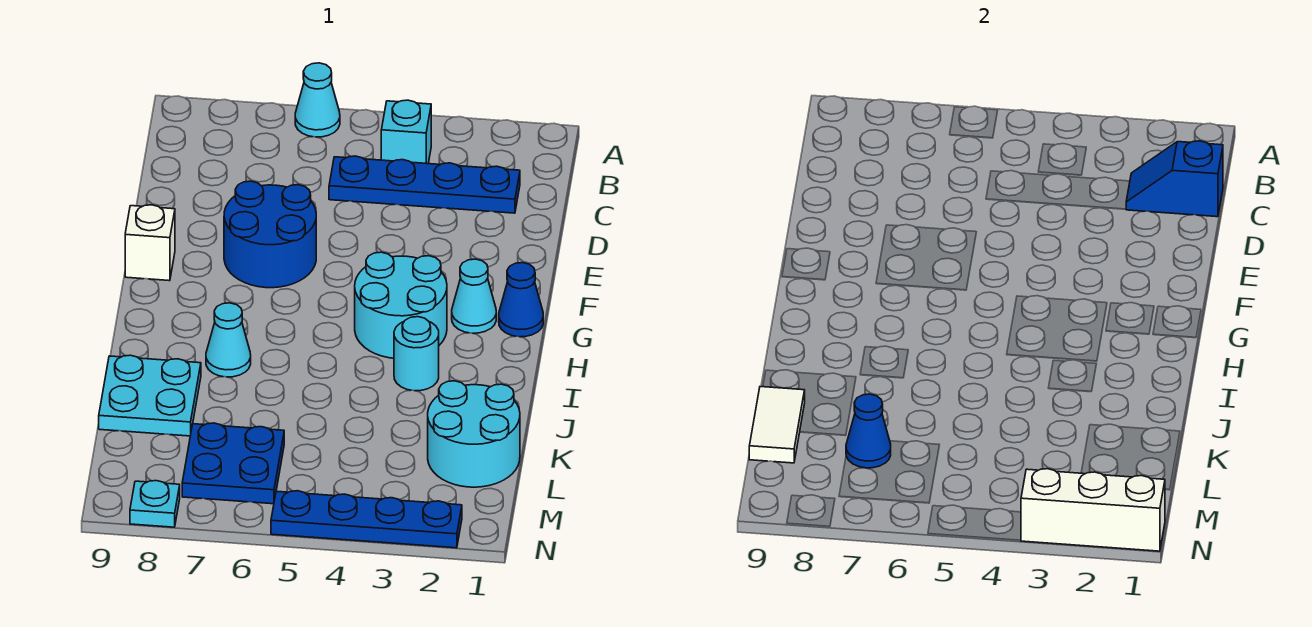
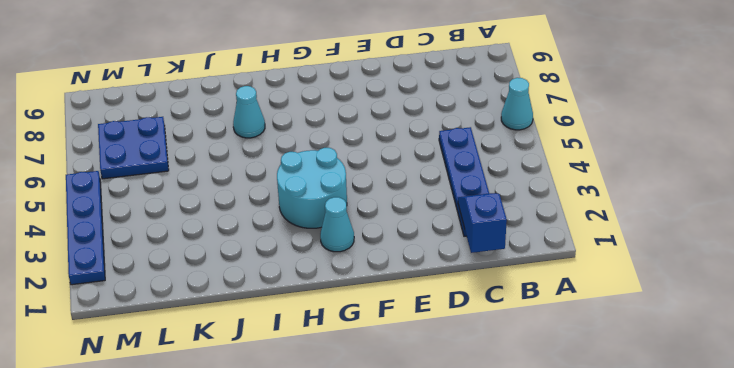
none -> cyan brick B4 level 1
none -> blue round brick E6:F7 level 1
none -> white brick F9 level 1

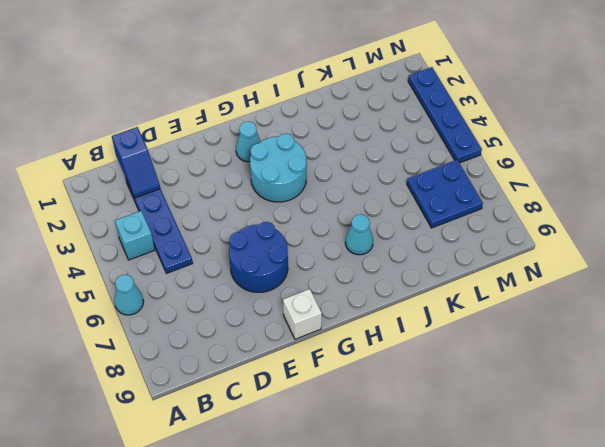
none -> blue cone G1 level 1
none -> cyan round brick I3 level 1
none -> cyan plate J8:K9 level 1

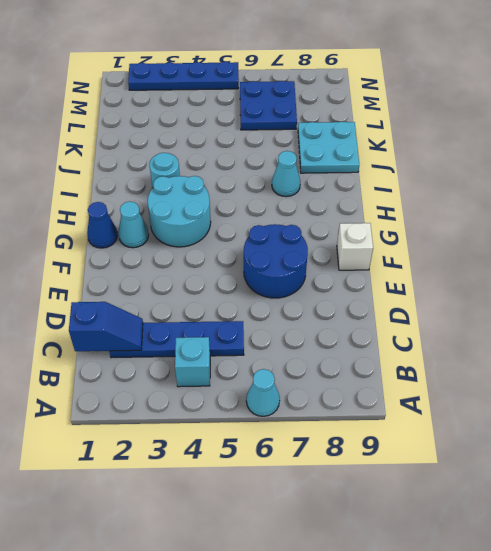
none -> cyan round brick K1:L2 level 1
none -> cyan plate N8 level 1
none -> white tile K9:L9 level 2

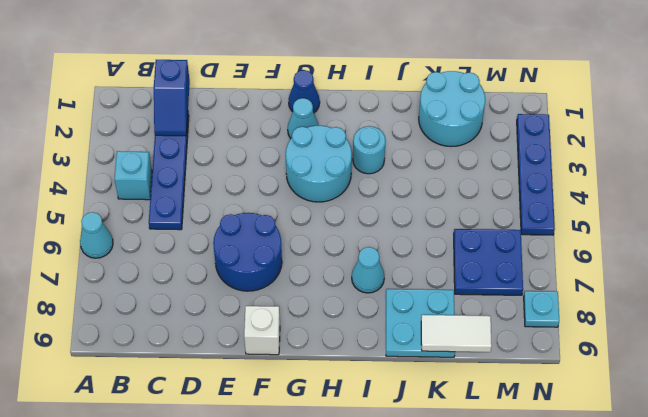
none -> blue cone L7 level 2
none -> white brick N1:N3 level 2

